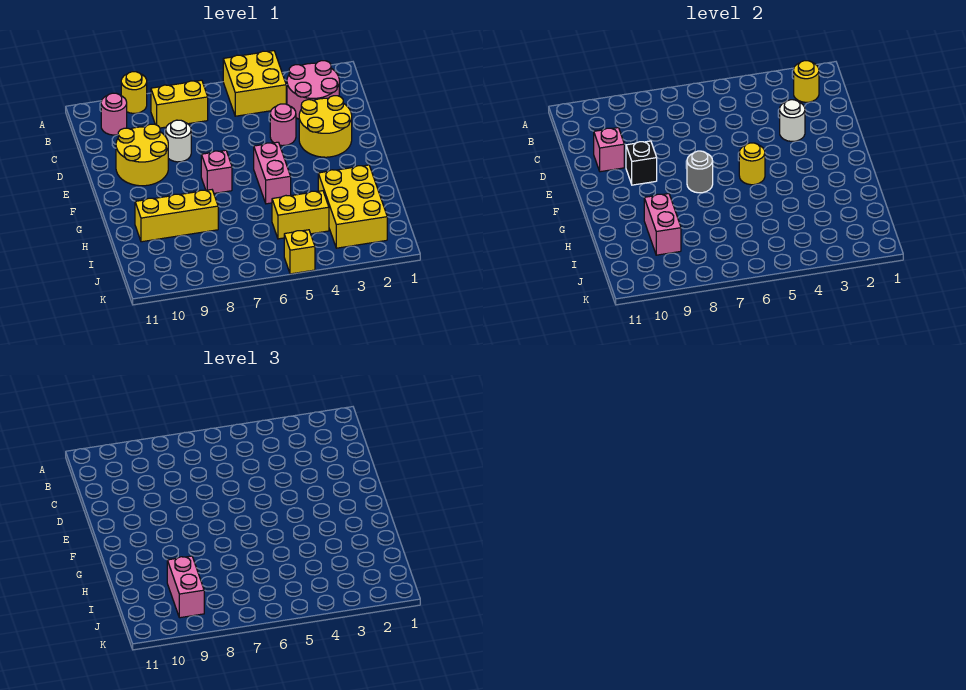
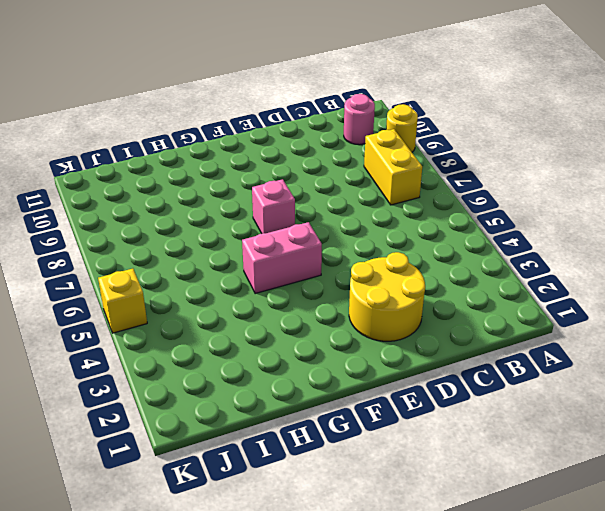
none -> yellow brick A4:B5 level 1
none -> pink round brick B2:C3 level 1
none -> pink round brick D4 level 1

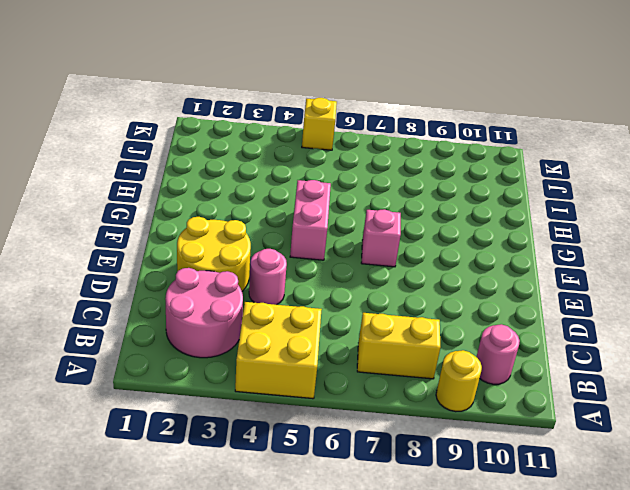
none -> white round brick D8 level 1
none -> yellow round brick D9:E10 level 1
none -> yellow brick H2:J3 level 1

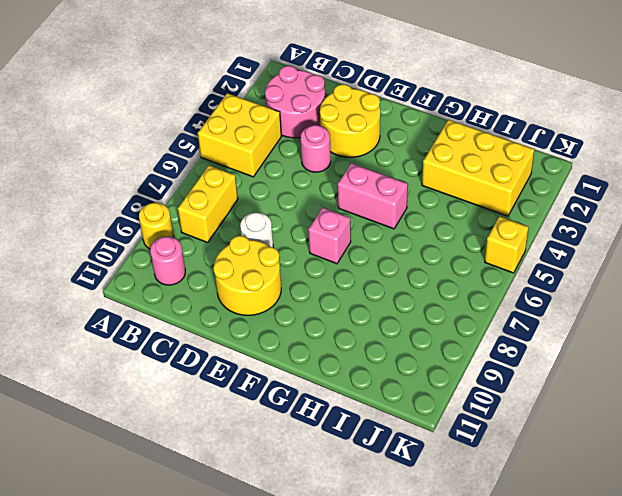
none -> yellow brick H8:H10 level 1
none -> yellow brick I4:I5 level 1
none -> yellow round brick B2 level 2

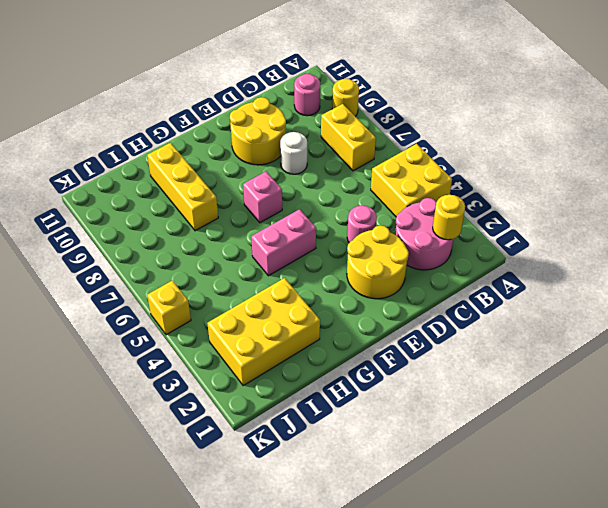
none -> yellow brick I4:I5 level 1
none -> white round brick D3 level 2
none -> pink brick D10 level 2

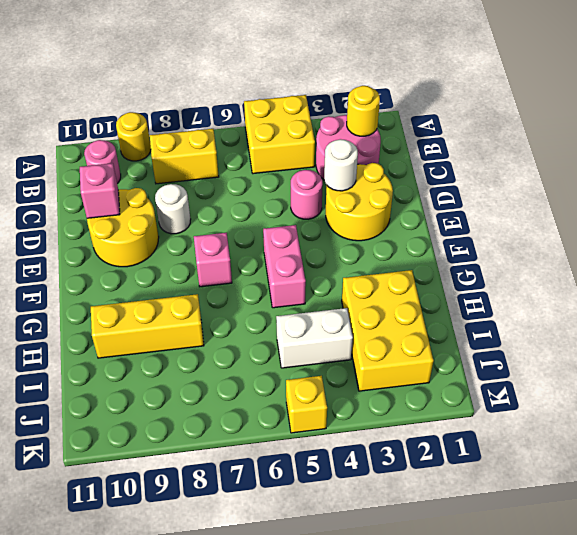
white brick I4:I5 level 1 -> yellow brick I4:I5 level 1
none -> black brick E9 level 2
none -> yellow round brick F5 level 2
none -> grey round brick F7 level 2

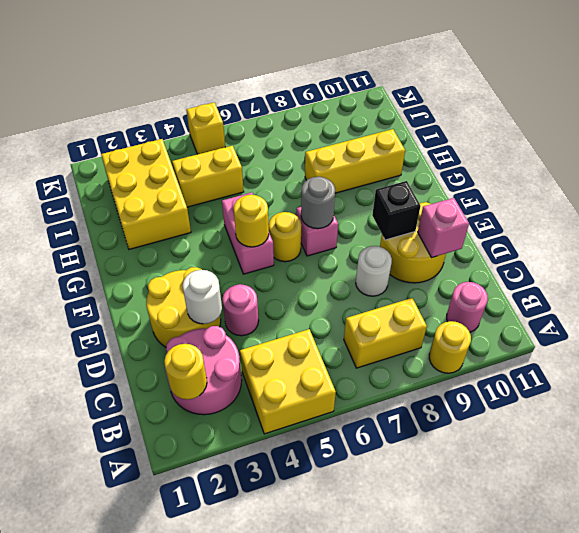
yellow round brick F6 level 1 -> none
none -> pink brick H9:I9 level 2
none -> pink brick I9:J9 level 3

